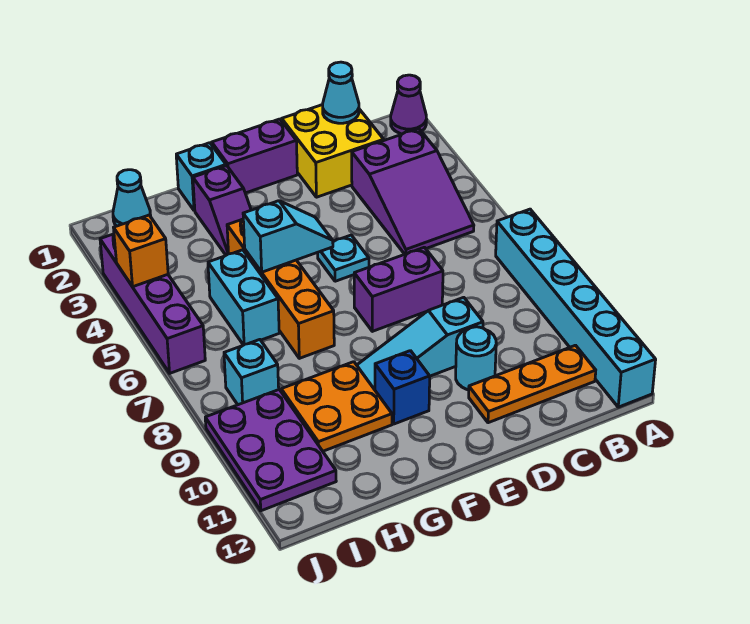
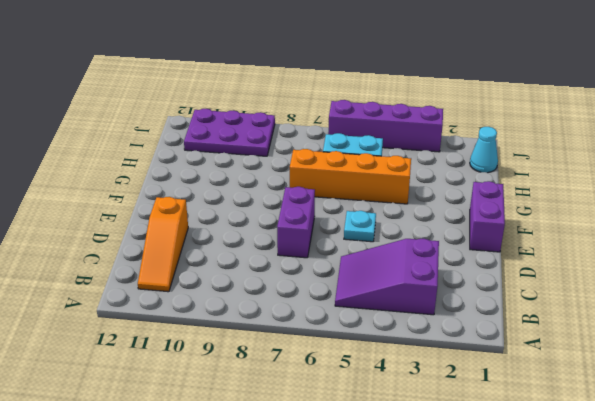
orange slope B11:D11 level 1 top D -> orange plate B11:D11 level 1
none -> purple cone A1 level 1
none -> cyan brick A7:A12 level 1
none -> yellow brick C1:D2 level 1

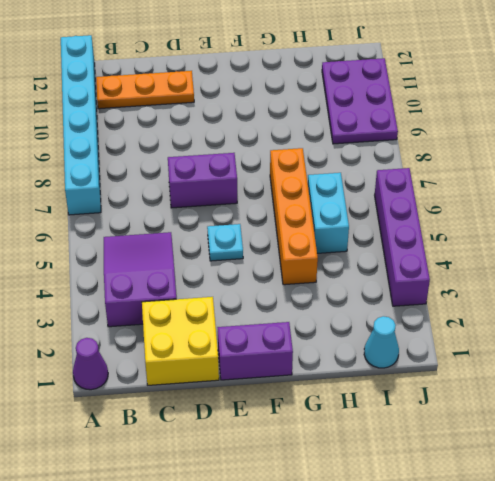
none -> cyan slope D9:F9 level 1 top D
none -> cyan round brick D10 level 1
none -> blue brick F10 level 1

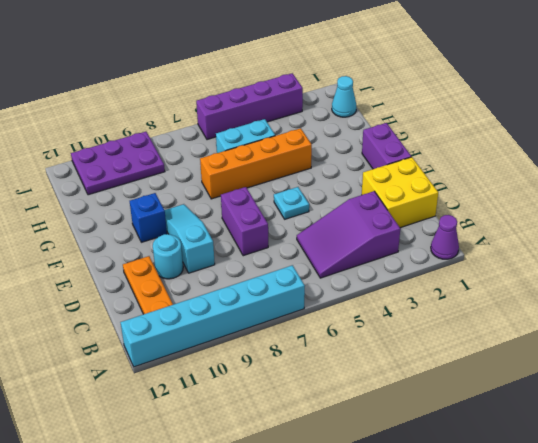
none -> cyan brick G1 level 1
none -> purple slope G2:G3 level 1 top 2
none -> orange plate G9:H10 level 1

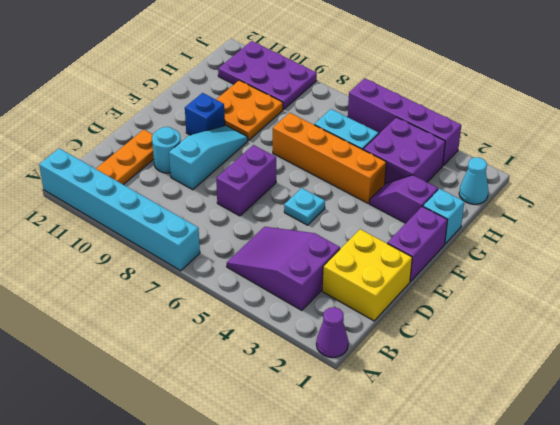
purple brick H3:I4 level 1 -> none
none -> cyan brick I8 level 1
none -> cyan cone C1 level 2
none -> cyan slope F5:G5 level 2 top G

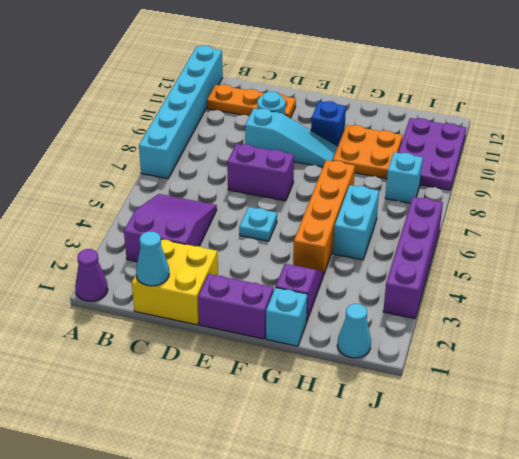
none -> cyan slope F5:G5 level 2 top G
none -> orange brick J4 level 2

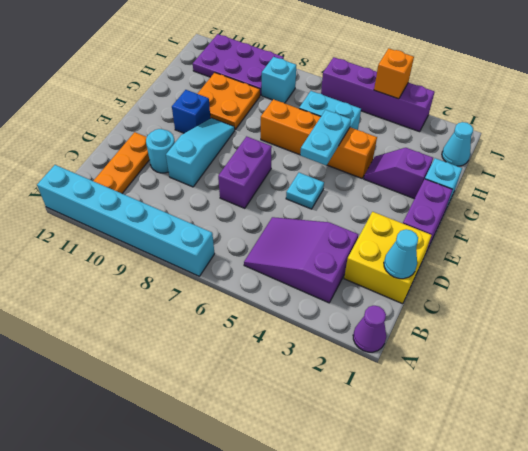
cyan plate F5:G5 level 2 -> cyan slope F5:G5 level 2 top G

